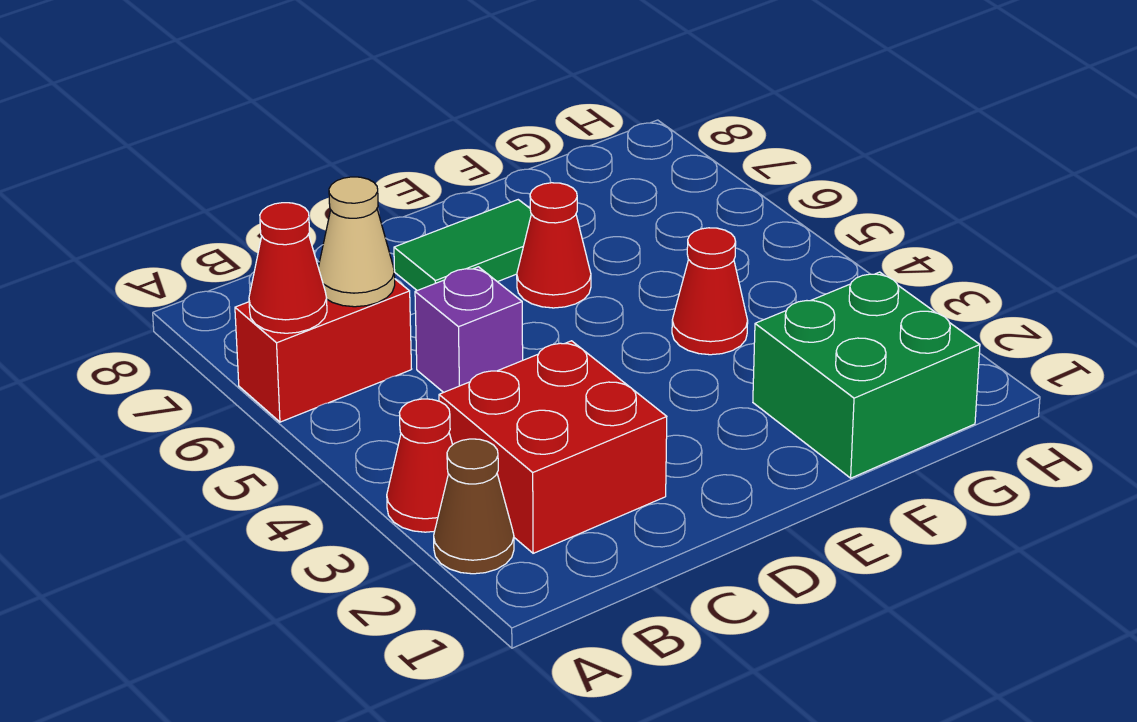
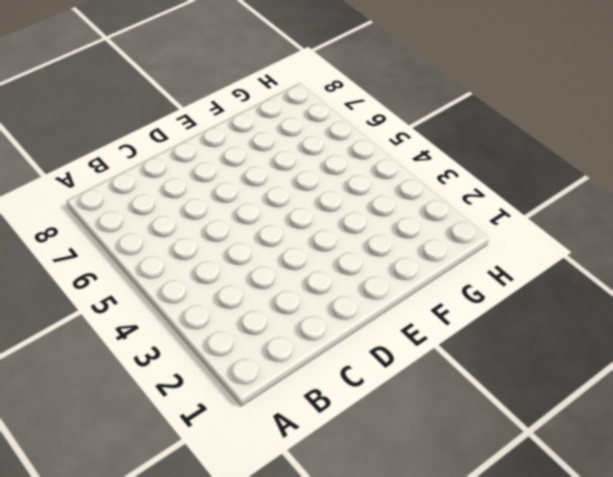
none -> brown cone A2 level 1
none -> red cone A3 level 1

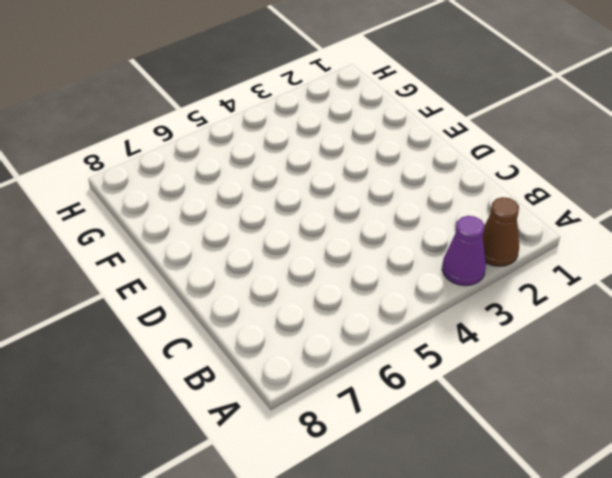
purple cone A3 level 1 -> red cone A3 level 1
none -> red brick A6:B6 level 1
none -> red brick B2:C3 level 1

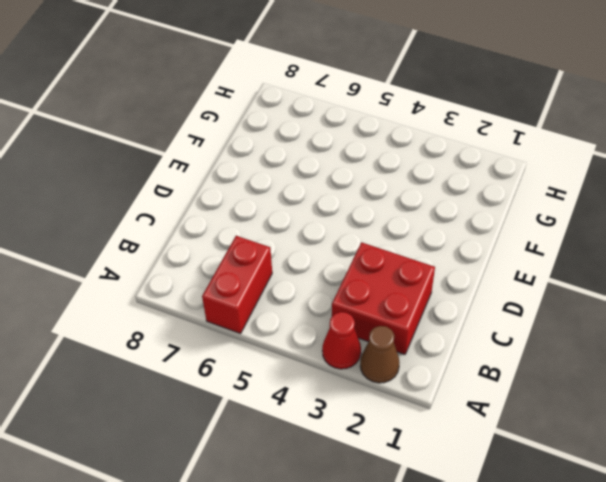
none -> purple brick C5 level 1
none -> green tile D7:E7 level 1

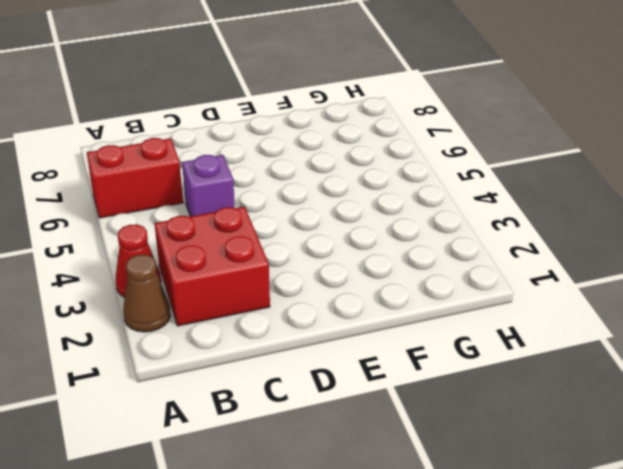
none -> green tile D7:E7 level 1
none -> red cone E6 level 1

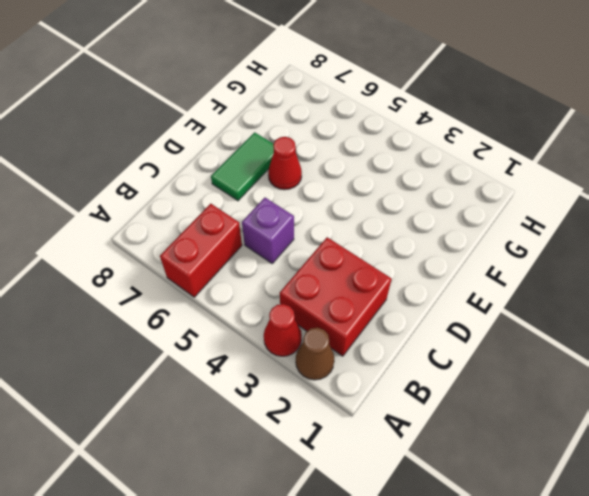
none -> green brick F1:G2 level 1
none -> red cone F4 level 1

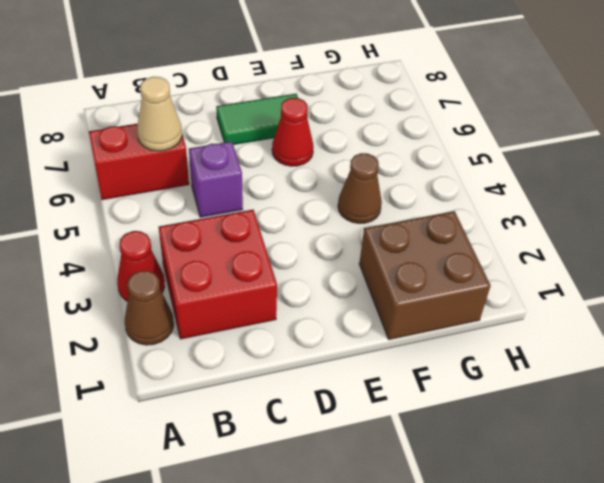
brown brick F1:G2 level 1 -> green brick F1:G2 level 1
brown cone F4 level 1 -> red cone F4 level 1
none -> red cone A6 level 2

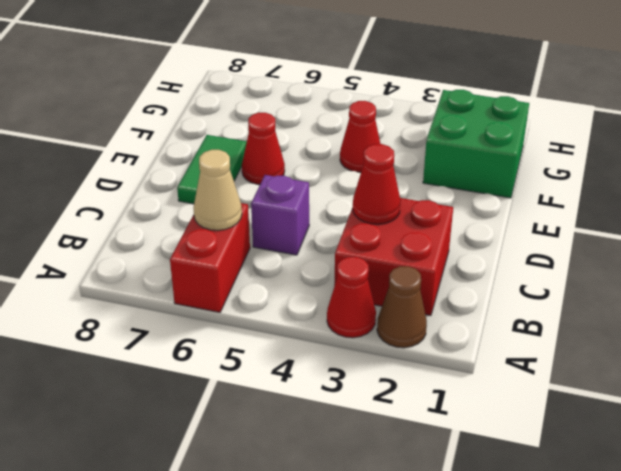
red cone C3 level 2 -> red cone A6 level 2

